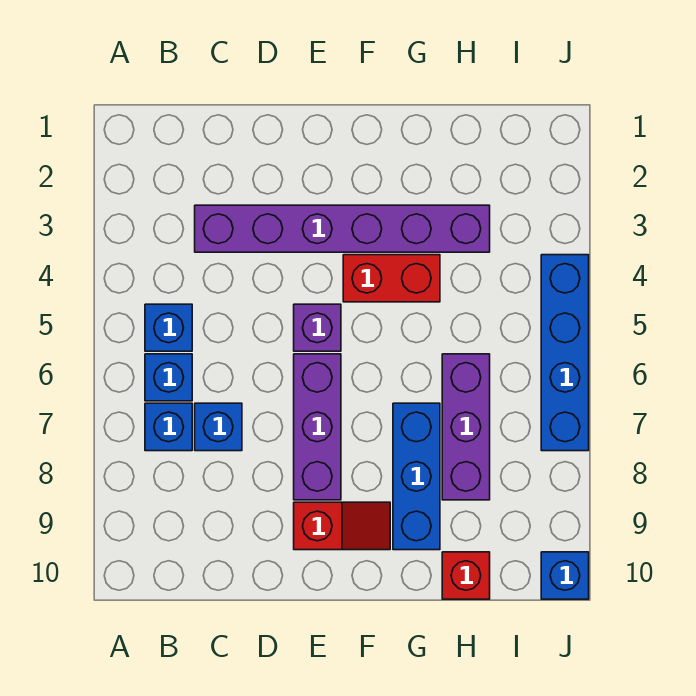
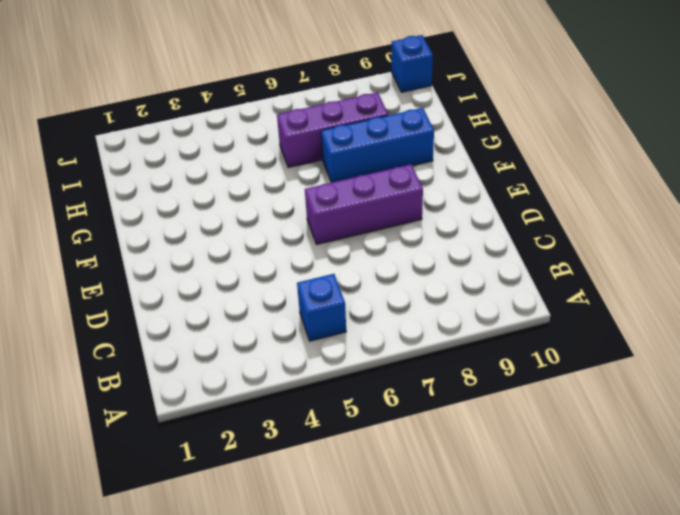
none -> blue brick B6 level 1
none -> blue brick B7 level 1
none -> purple brick C3:H3 level 1

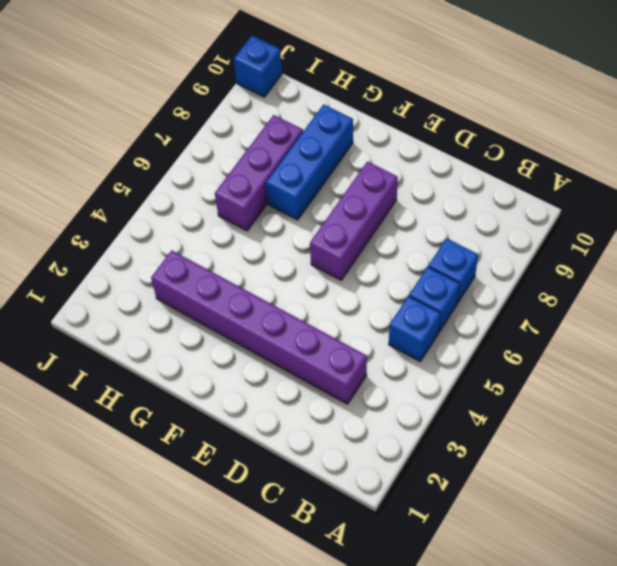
none -> blue brick C7 level 1
none -> purple brick E5 level 1
none -> red slope E9:F9 level 1 top E

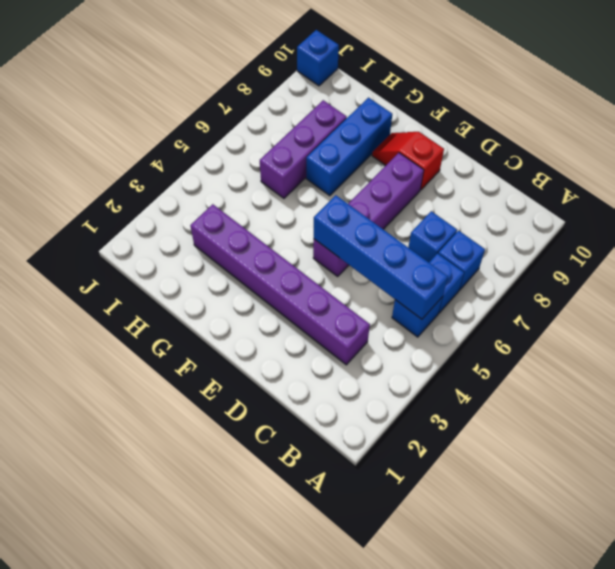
blue brick B5:E5 level 2 -> blue brick J4:J7 level 1
none -> red brick F4:G4 level 1
none -> red brick H10 level 1

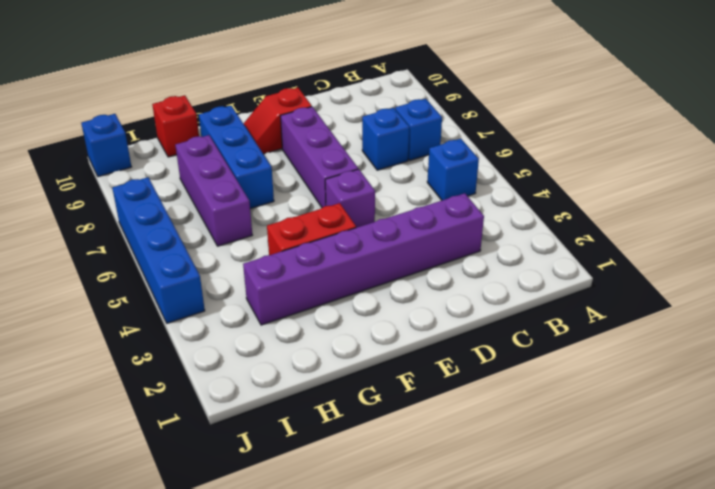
none -> blue brick B6 level 1

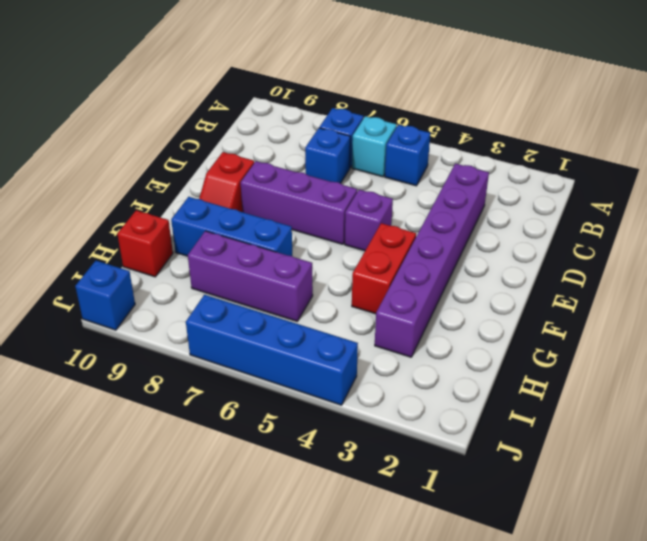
cyan brick B6 level 1 -> blue brick B6 level 1

